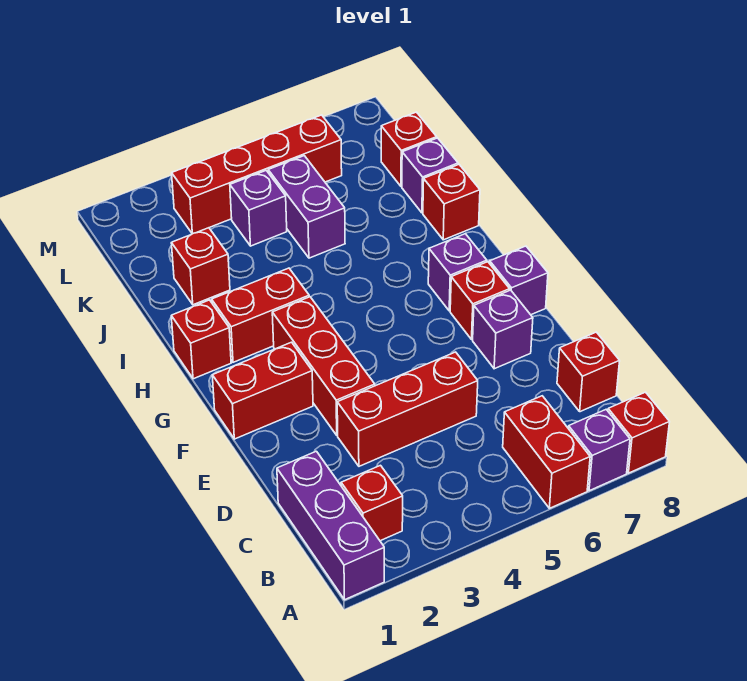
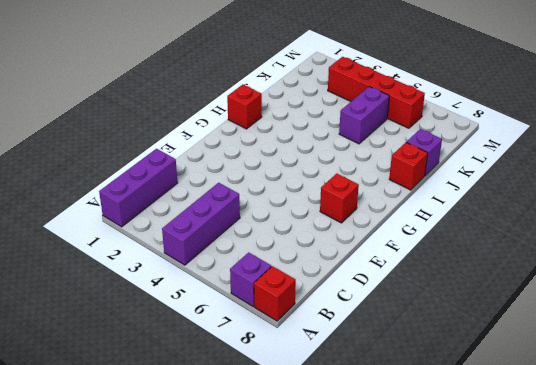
purple brick A4:C4 level 1 -> none
none -> red brick A6:B6 level 1
none -> red brick B2 level 1
none -> red brick C8 level 1

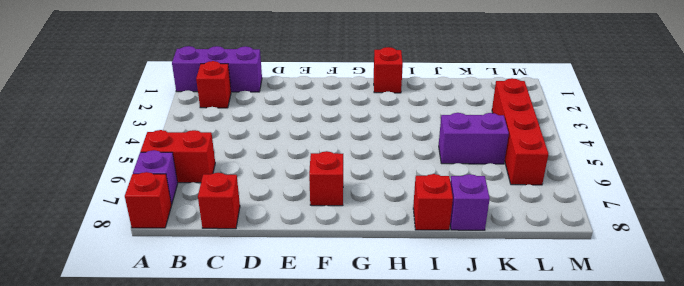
none -> red brick D3:D5 level 1
none -> red brick E3:G3 level 1
none -> purple brick E7 level 1

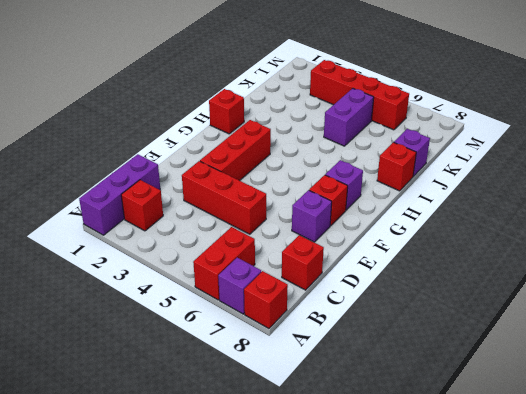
none -> red brick F1:F2 level 1
none -> purple brick F8 level 1
none -> red brick H2:H3 level 1

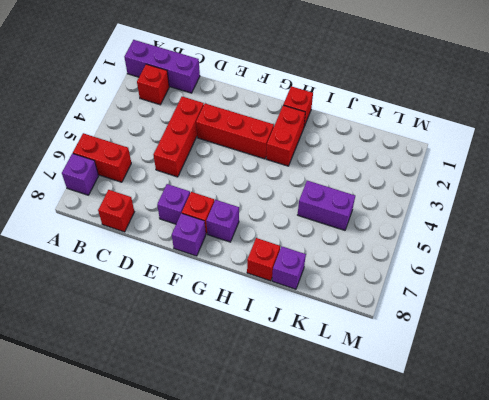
none -> red brick A8 level 1
none -> red brick F1:F2 level 1
none -> red brick J2 level 1

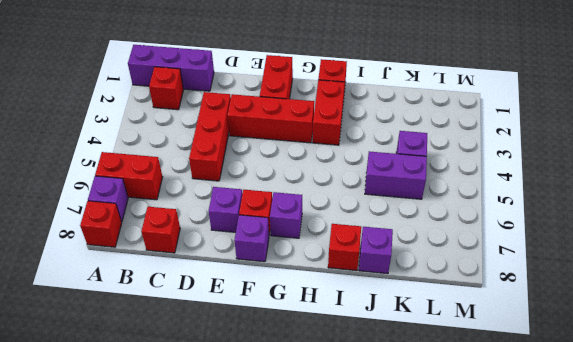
none -> red brick J2 level 1
none -> red brick K8 level 1
none -> red brick L3:L6 level 1

